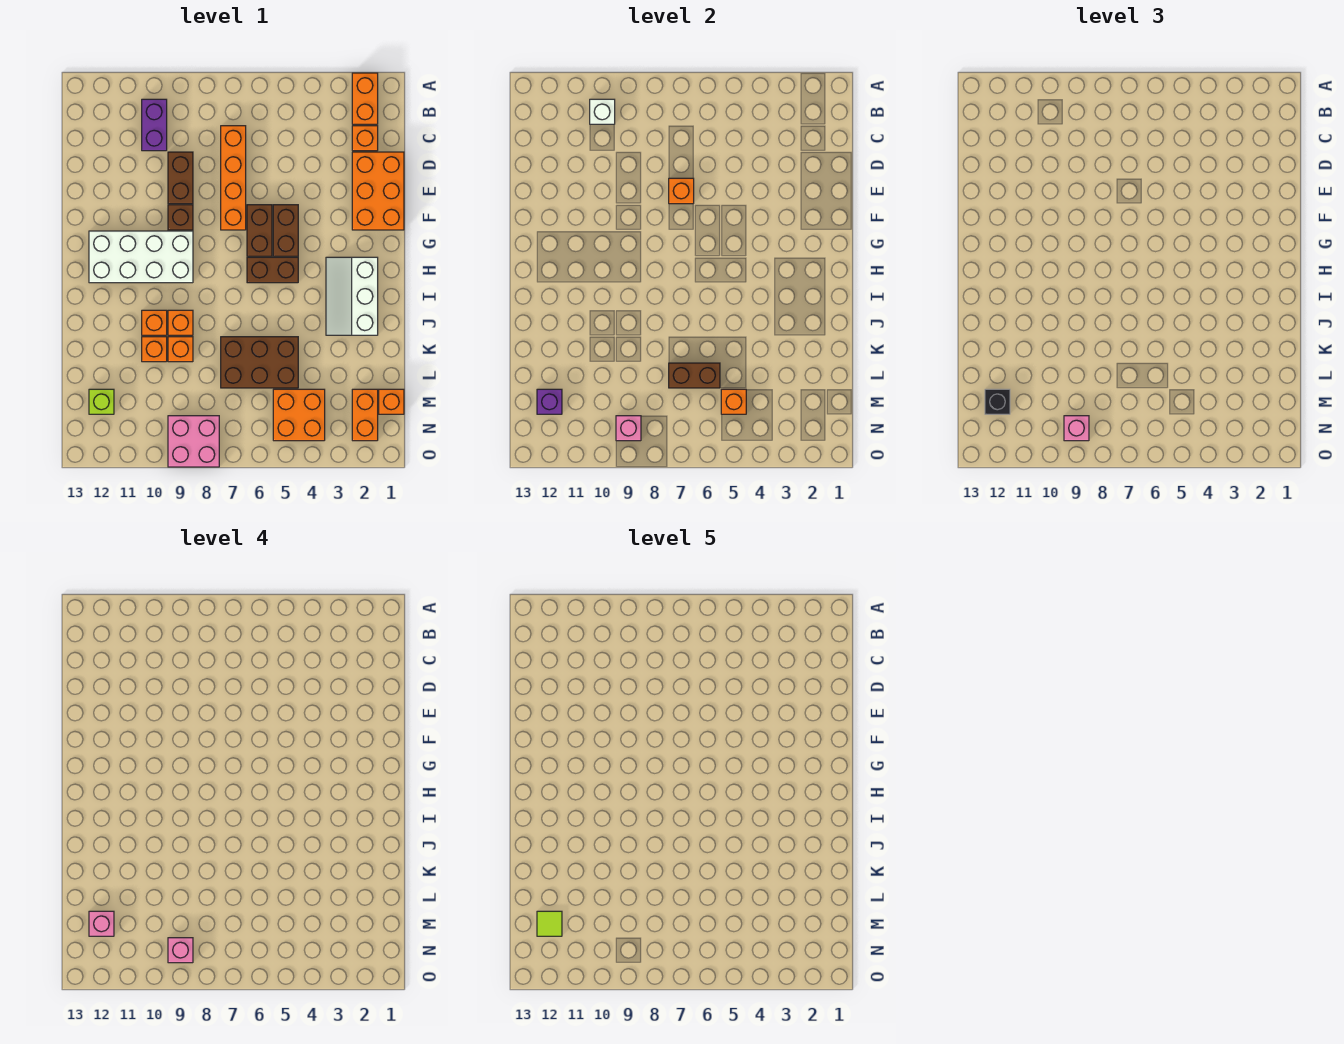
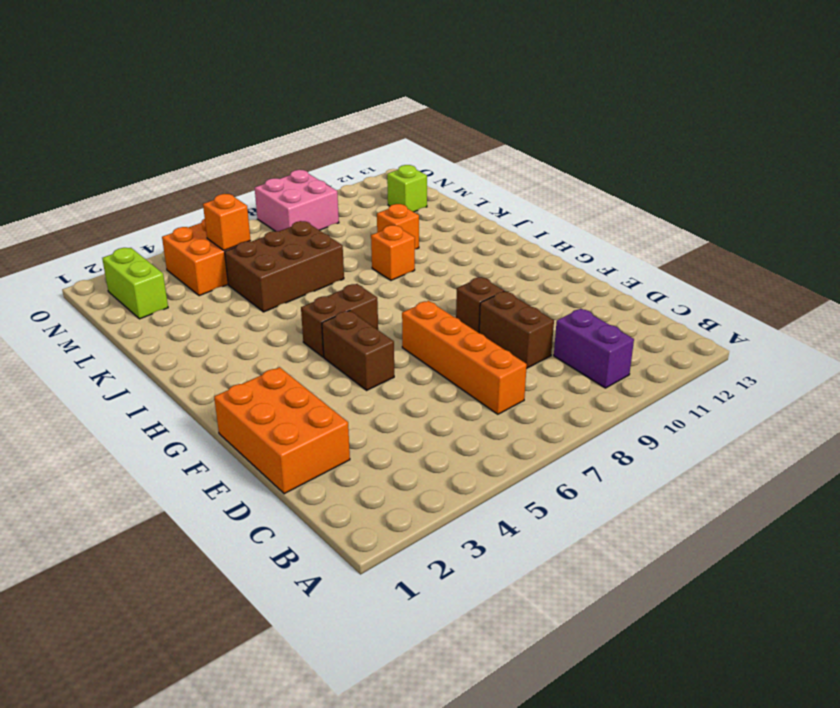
lime brick M2:N2 level 1 -> orange brick M2:N2 level 1
none -> orange brick A2:B2 level 1
none -> orange brick C2 level 1
none -> brown brick F6:G6 level 1
none -> white brick G9:H12 level 1

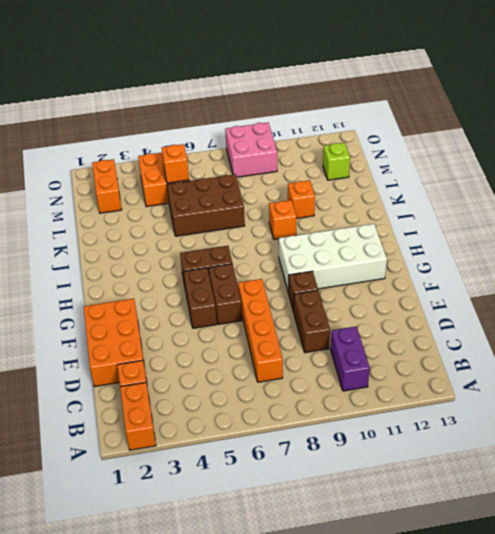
none -> white slope H2:J3 level 1 top 2
none -> orange brick J10 level 1
none -> orange brick K9 level 1
none -> orange brick M1 level 1

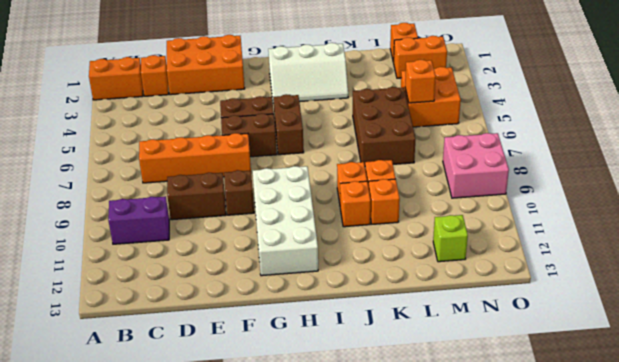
none -> white brick B10 level 2
none -> orange brick E7 level 2
none -> brown brick L6:L7 level 2
none -> purple brick M12 level 2

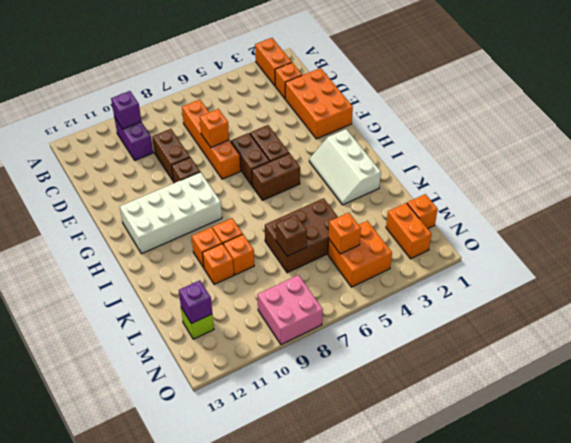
purple brick B10 level 2 -> white brick B10 level 2
brown brick L7 level 2 -> brown brick L6:L7 level 2
none -> pink brick N9 level 2
none -> black brick M12 level 3
none -> pink brick N9 level 3
none -> pink brick M12 level 4

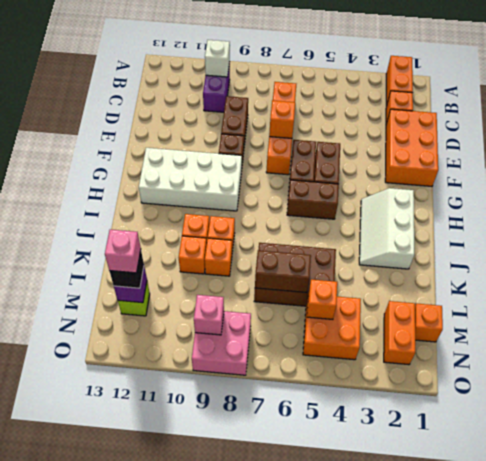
none -> pink brick N9 level 3
none -> pink brick N9 level 4
none -> lime tile M12 level 5

